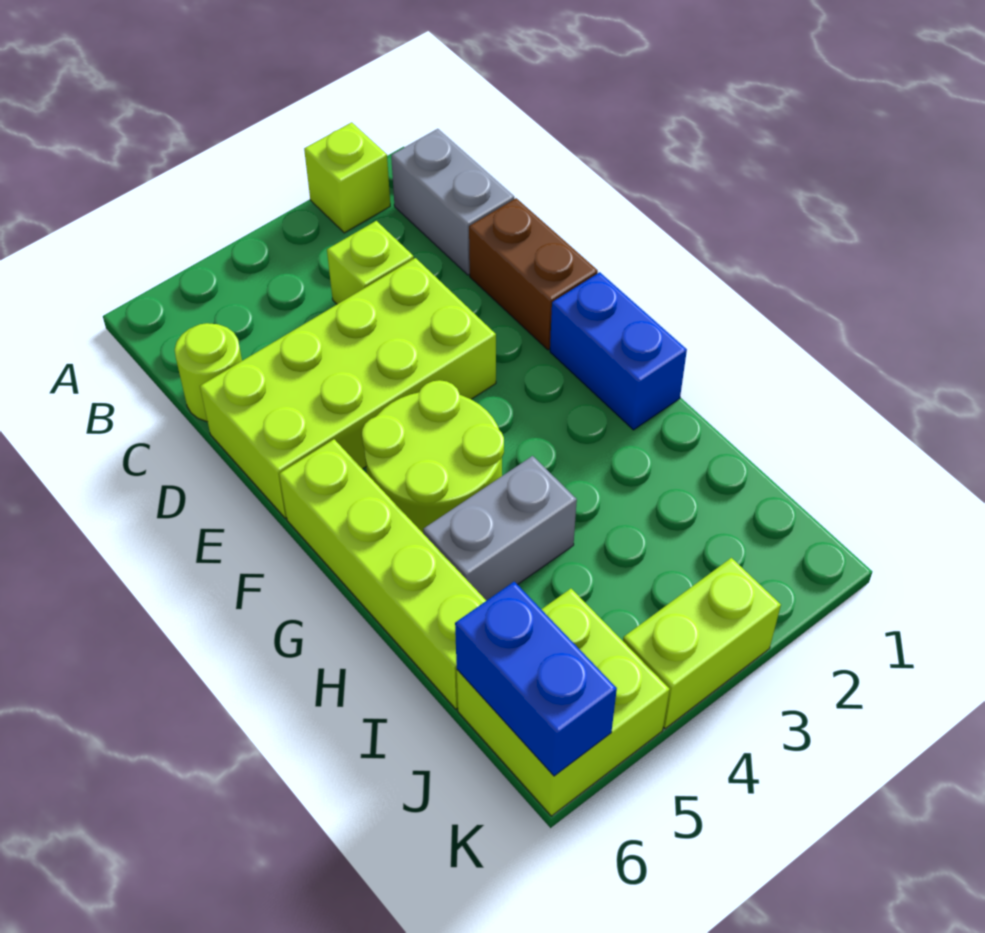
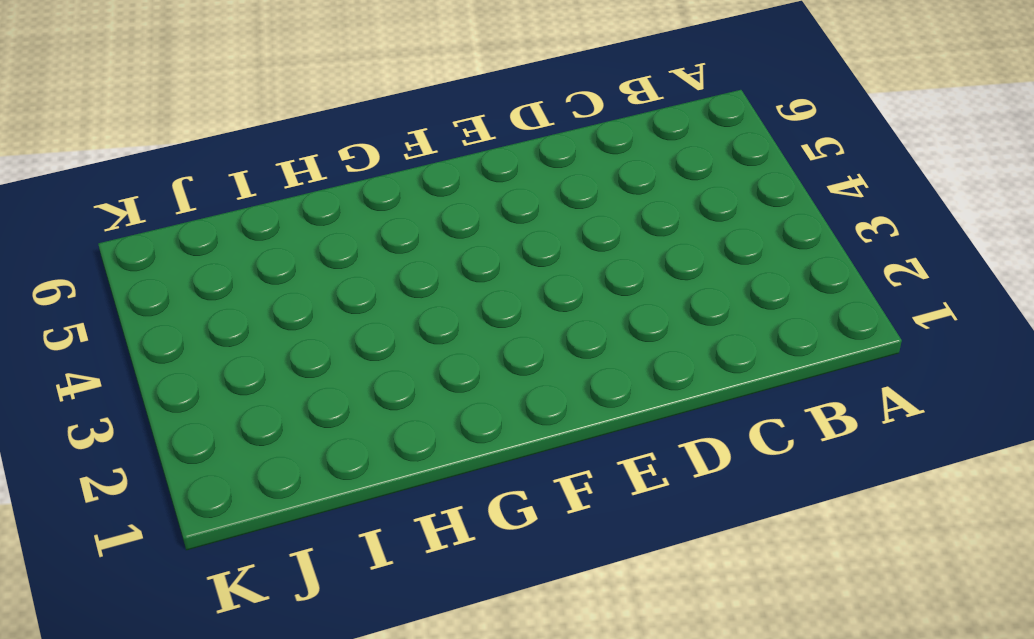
none -> lime brick A2 level 1
none -> grey brick B1:C1 level 1
none -> lime brick C3 level 1

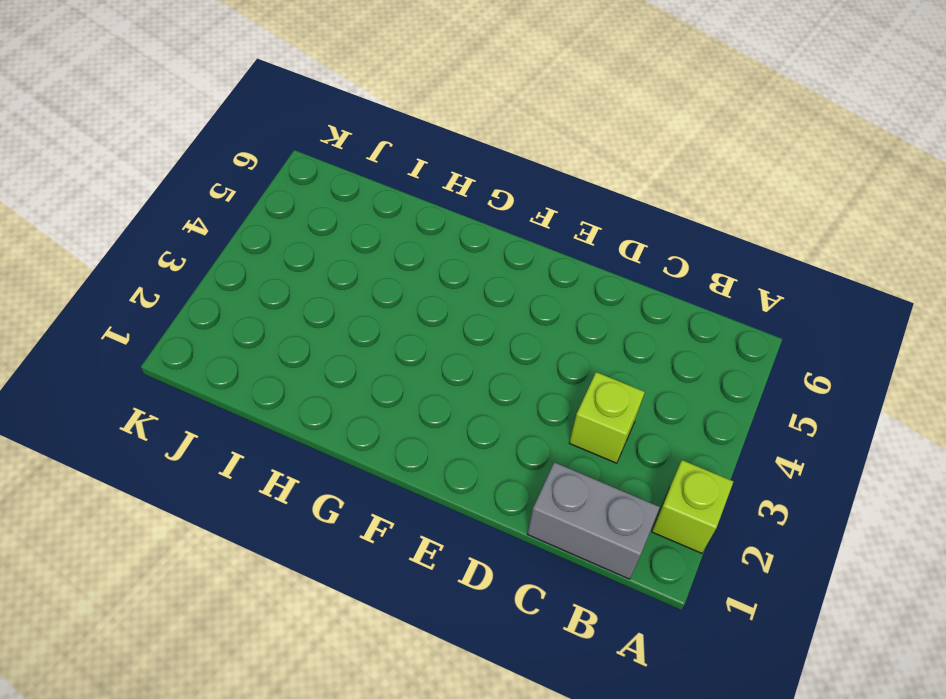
none -> lime round brick C6 level 1
none -> brown brick D1:E1 level 1
none -> lime brick D3:E6 level 1

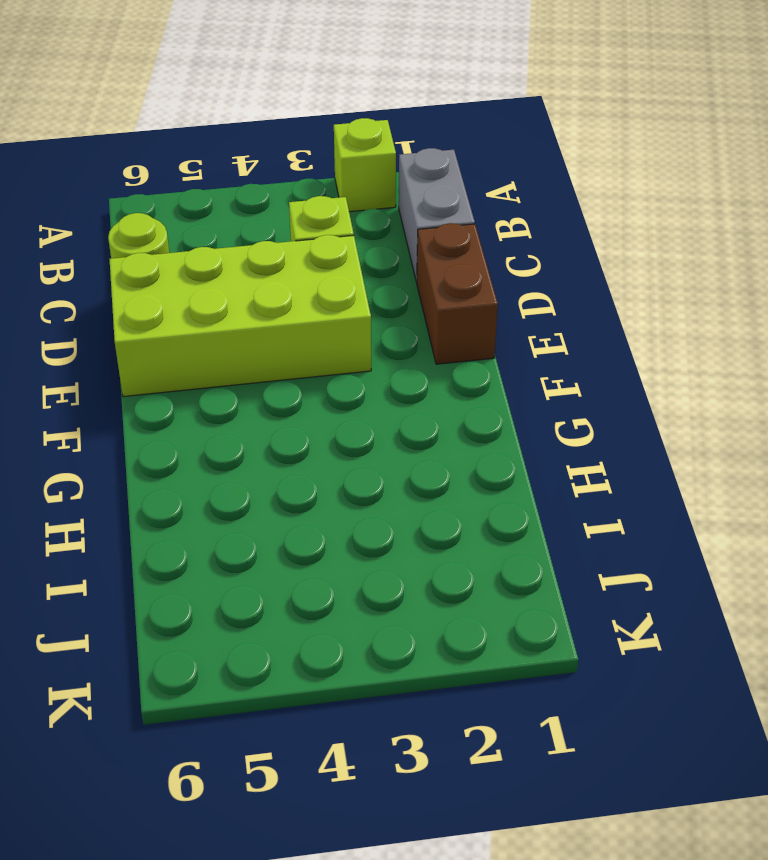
none -> blue brick F1:G1 level 1
none -> lime round brick F4:G5 level 1
none -> lime brick F6:I6 level 1

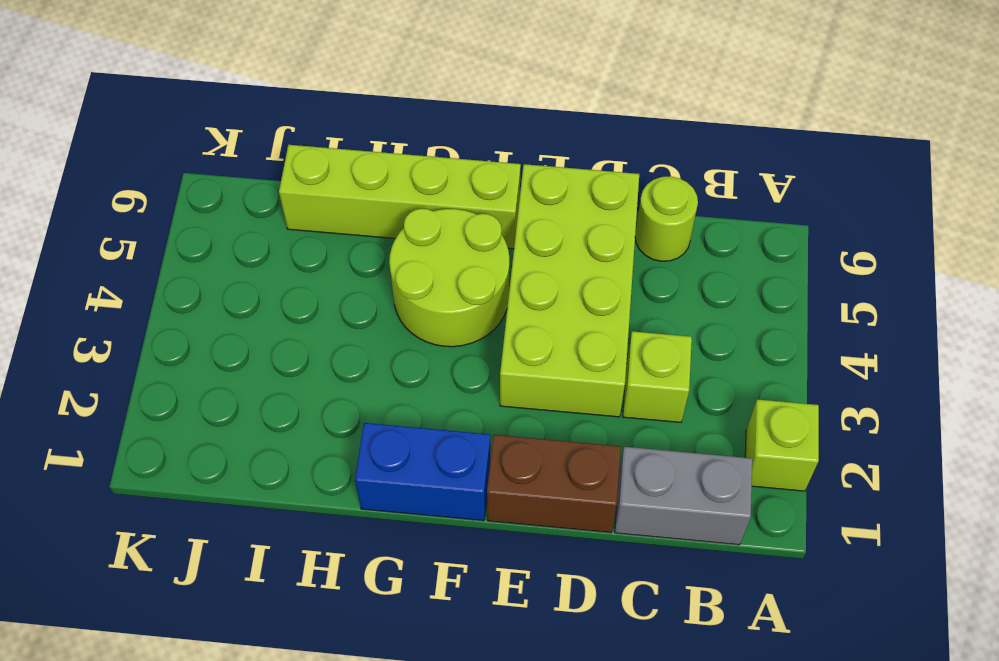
none -> grey brick H4:H5 level 1
none -> lime brick J5:K6 level 1
none -> lime brick K3:K4 level 1

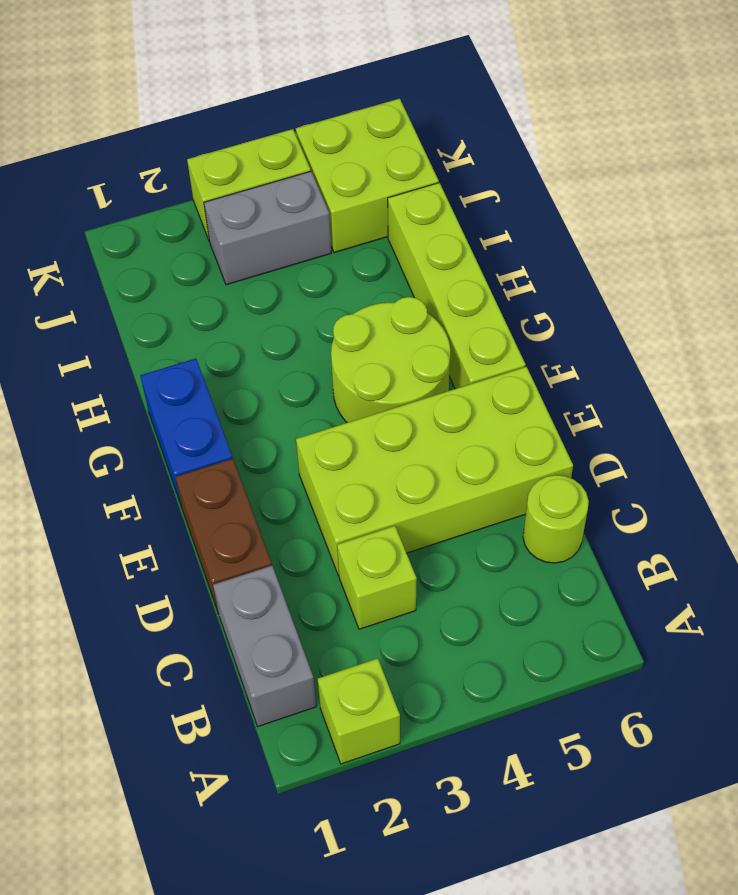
grey brick J3:J4 level 1 -> grey brick H4:H5 level 1
none -> blue brick J6:K6 level 2

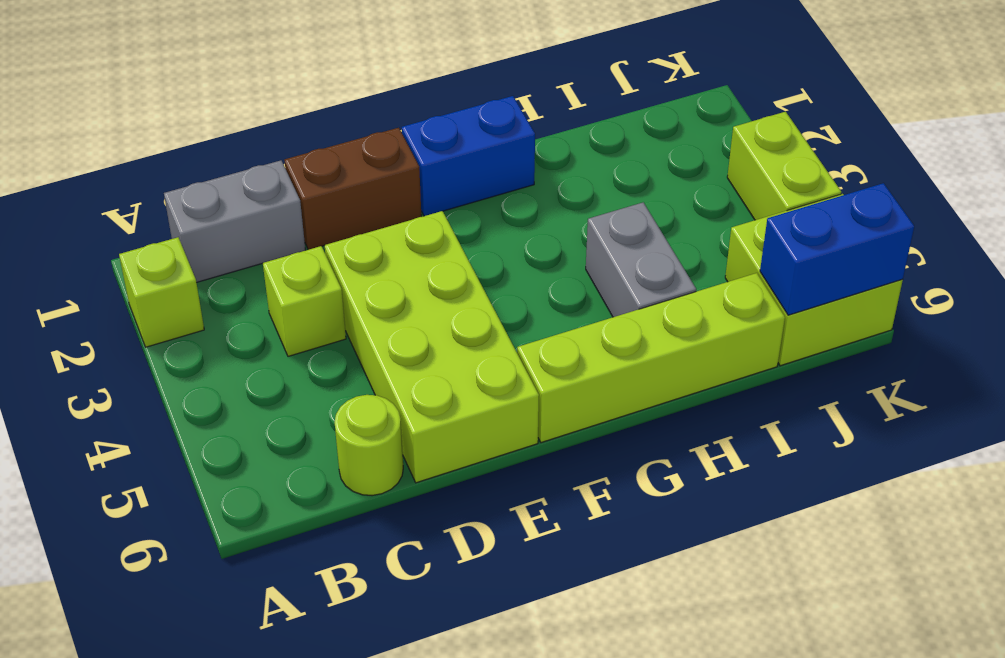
none -> lime round brick F4:G5 level 1

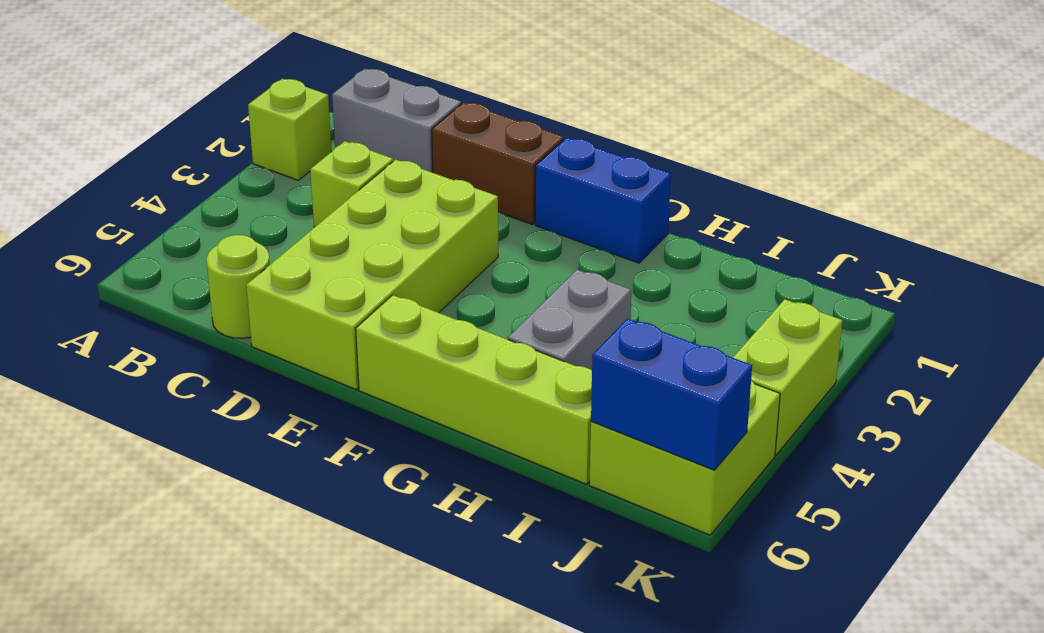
none -> lime round brick F4:G5 level 1

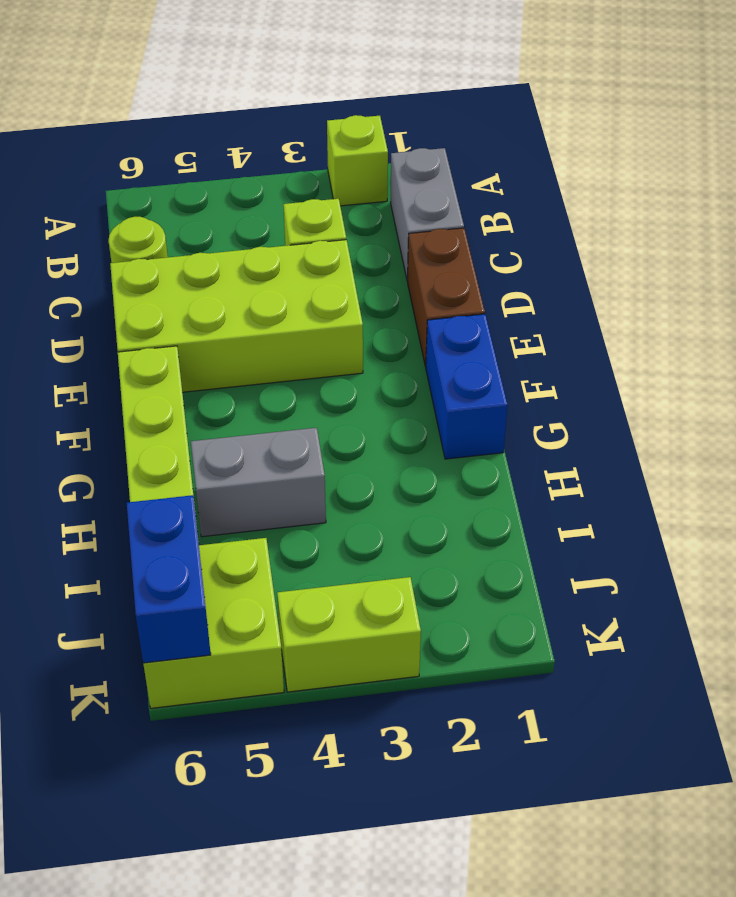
none -> lime round brick F4:G5 level 1

